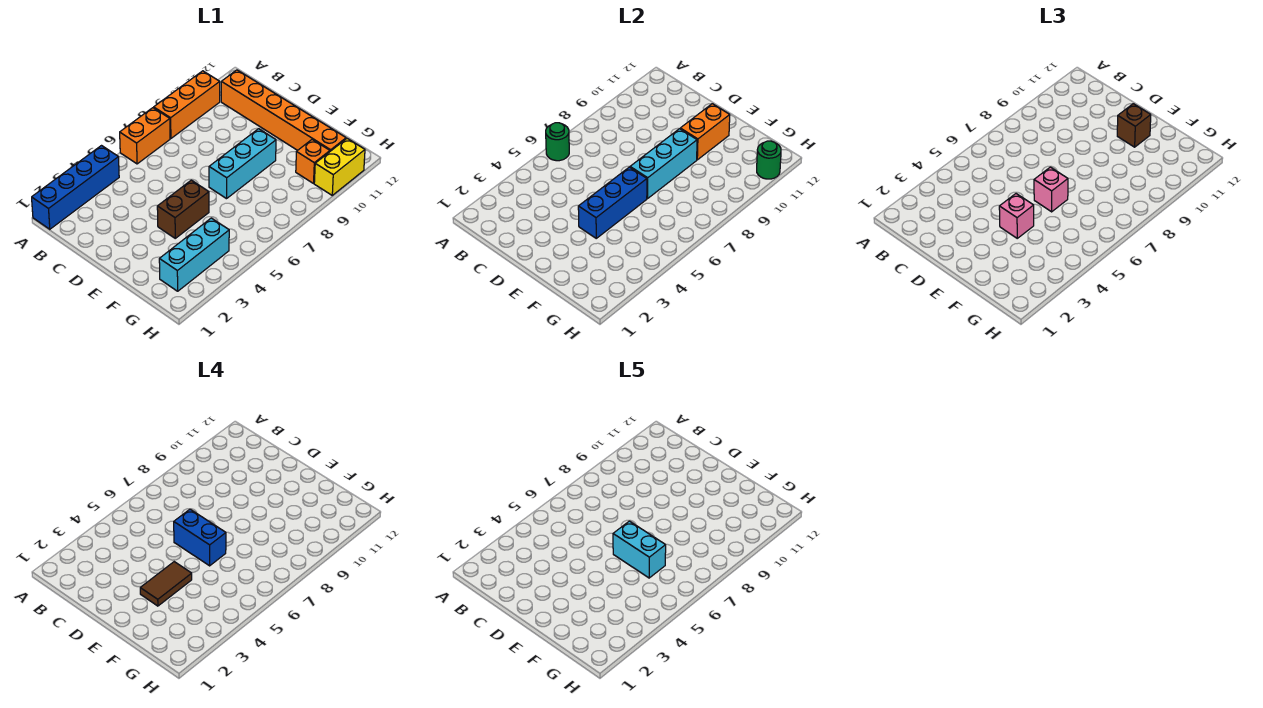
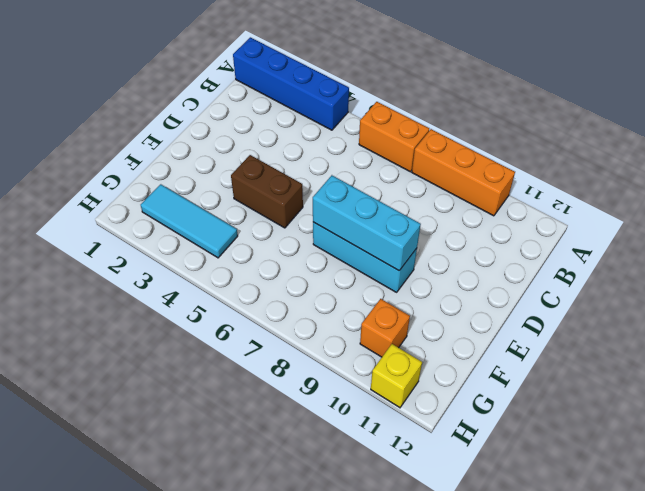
cyan tile G2:G4 level 1 -> cyan brick G2:G4 level 1
yellow brick H11 level 1 -> yellow brick H10:H11 level 1
none -> orange brick B11:G11 level 1
none -> green round brick A6 level 2
none -> blue brick E4:E6 level 2

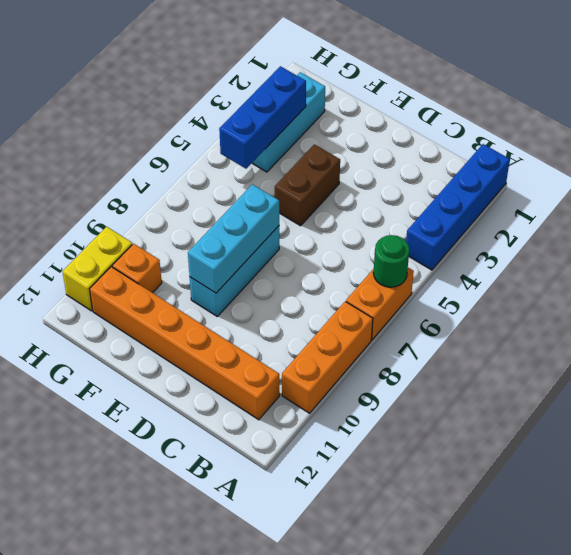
blue brick G3:G5 level 2 -> blue brick E4:E6 level 2
none -> orange brick E10:E11 level 2
none -> green round brick H11 level 2
none -> pink brick E4 level 3

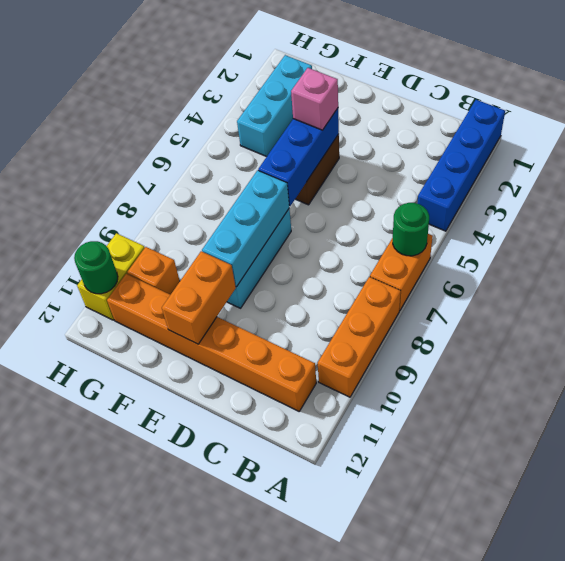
none -> pink brick E6 level 3
none -> brown brick E11 level 3
none -> blue brick D6:E6 level 4

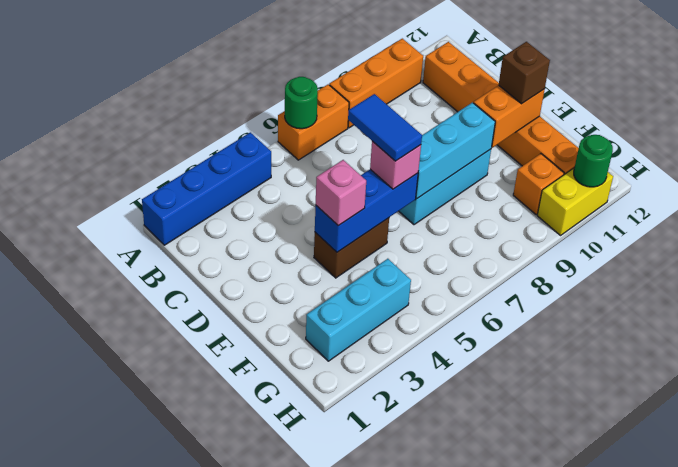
blue tile D6:E6 level 4 -> blue brick D6:E6 level 4
none -> brown tile E3:E4 level 4
none -> cyan brick E6:F6 level 5

